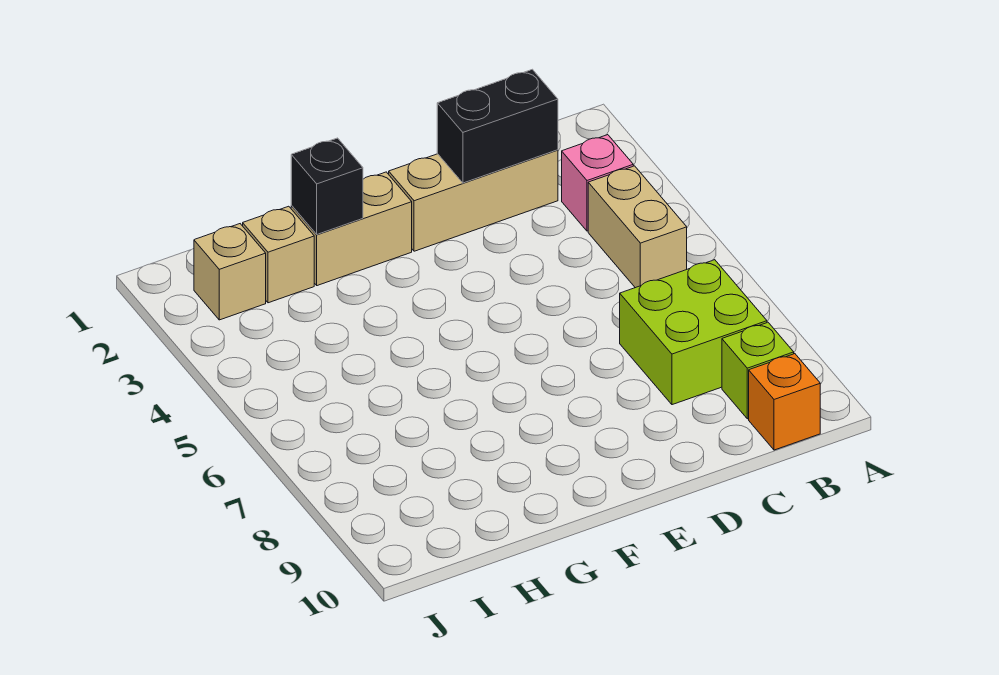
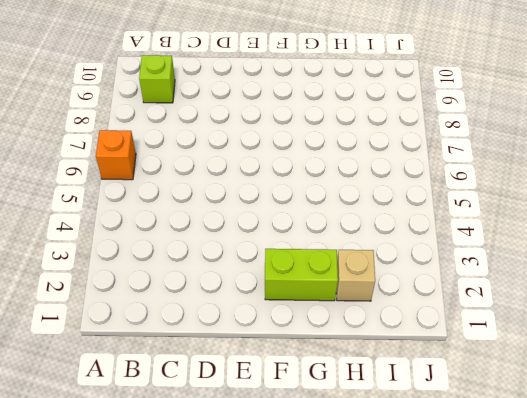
orange brick A6 level 1 -> orange brick B10 level 1
lime brick F2:G2 level 1 -> tan brick F2:G2 level 1
none -> pink brick B3 level 1
none -> tan brick B4:B5 level 1

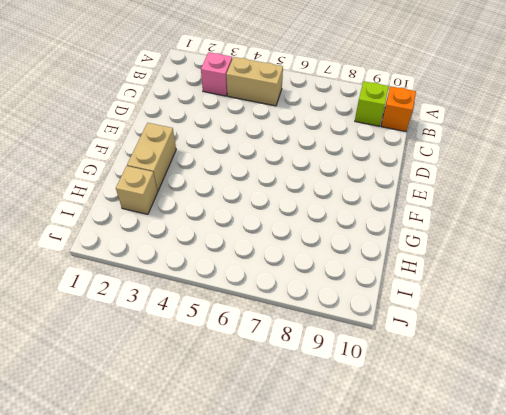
none -> lime brick B7:C8 level 1
none -> tan brick C2:E2 level 1

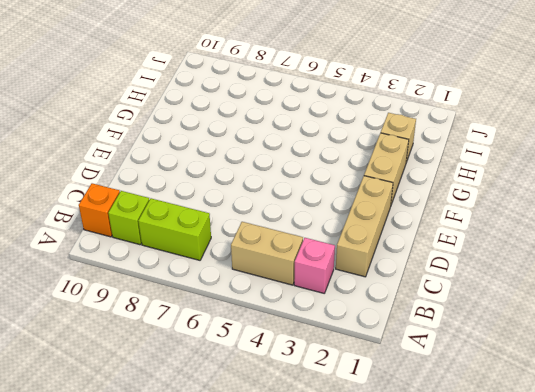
lime brick B7:B8 level 1 -> lime brick B7:C8 level 1
none -> tan brick I2 level 1
none -> black brick C2:D2 level 2

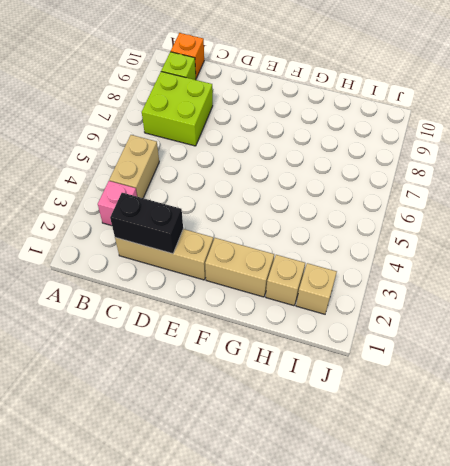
none -> black brick G2 level 2

